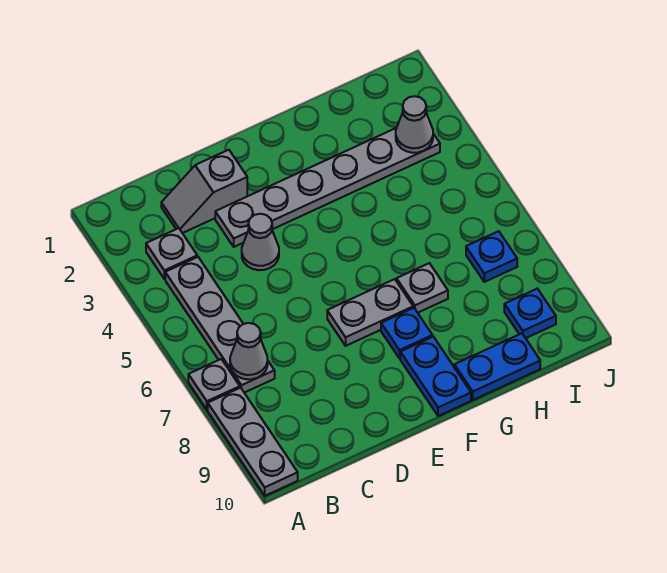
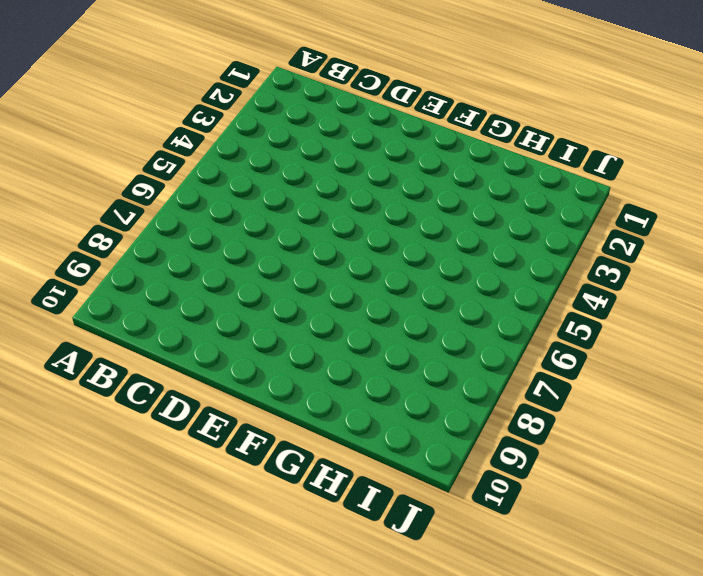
none -> grey plate A7 level 1
none -> grey plate A8:A10 level 1
none -> grey plate B3 level 1

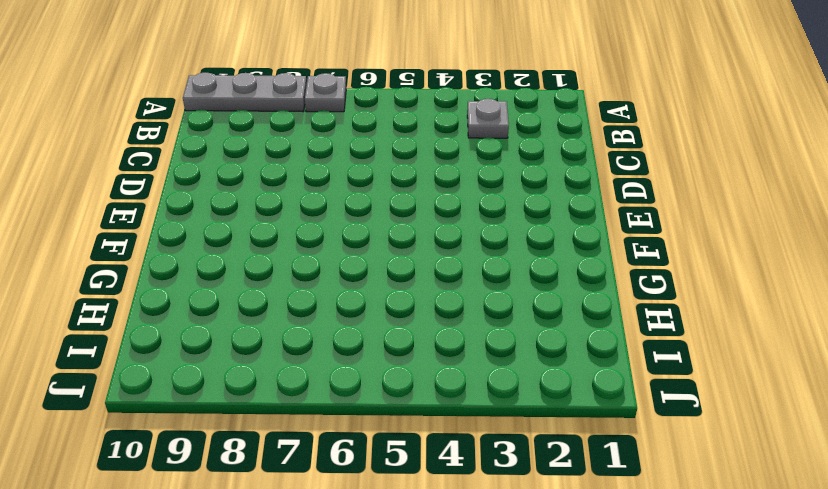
none -> grey plate B4:B7 level 1
none -> grey slope C2:D2 level 1 top D
none -> grey plate D3:I3 level 1

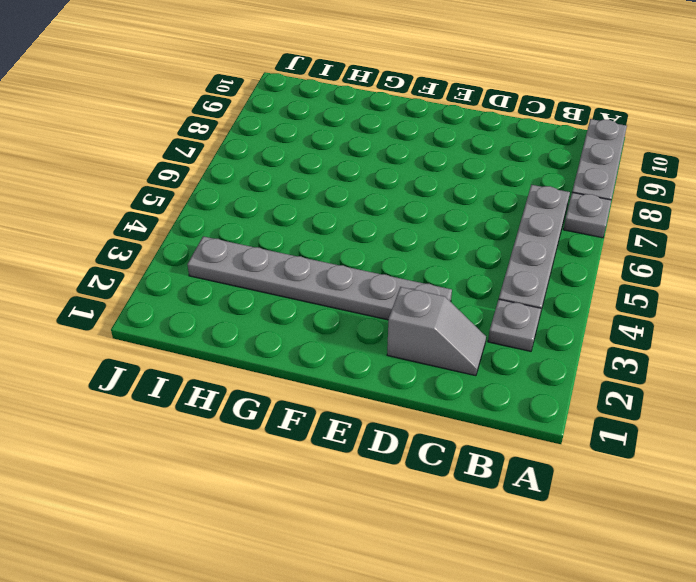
none -> grey cone D4 level 1
none -> grey plate E7:F7 level 1
none -> blue plate F8 level 1

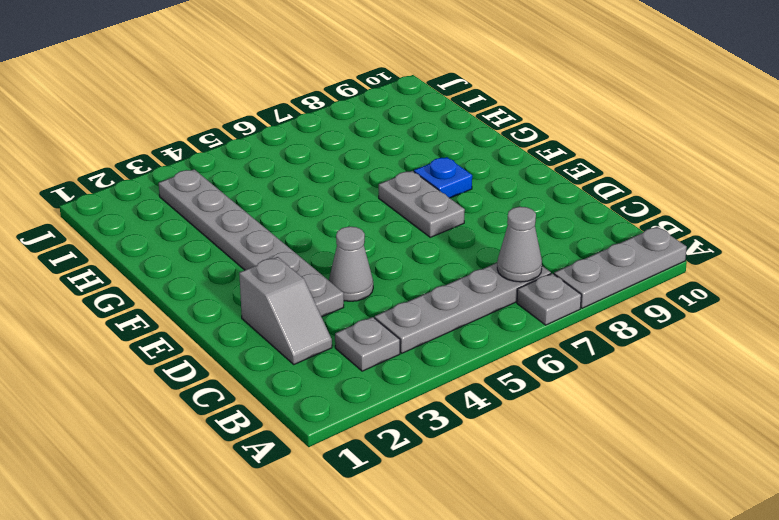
none -> blue plate F9:F10 level 1
none -> grey plate G7 level 1
none -> blue plate G10:H10 level 1

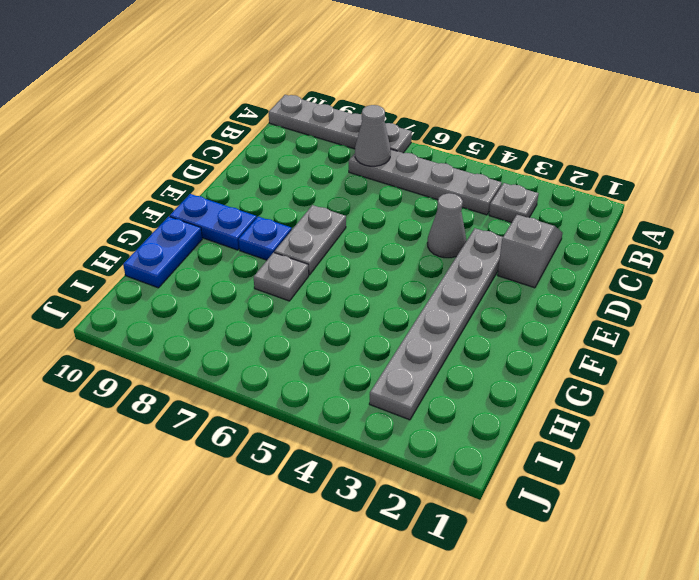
none -> blue plate I7 level 1
none -> blue plate I9 level 1
none -> grey cone I3 level 2

